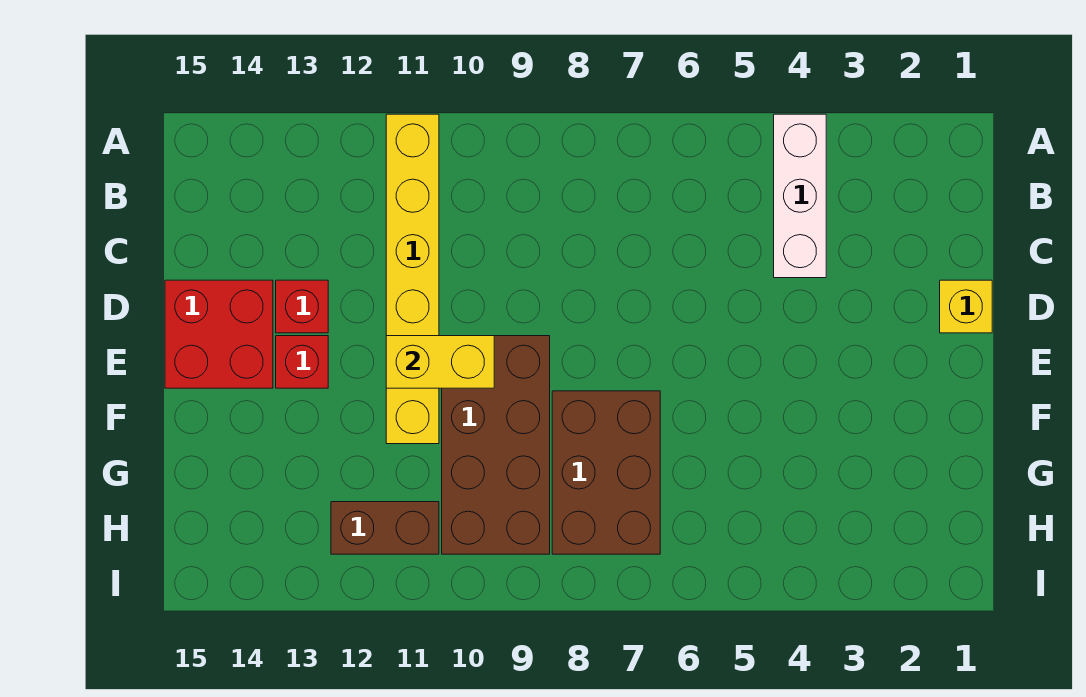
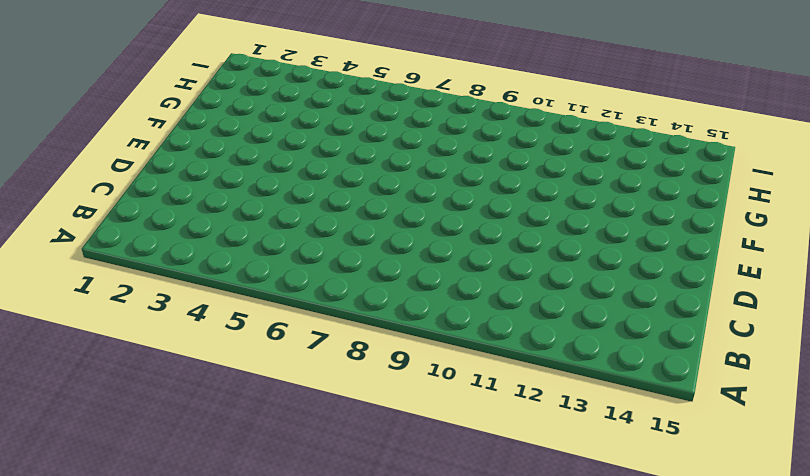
none -> white brick A4:C4 level 1
none -> yellow brick A11:F11 level 1

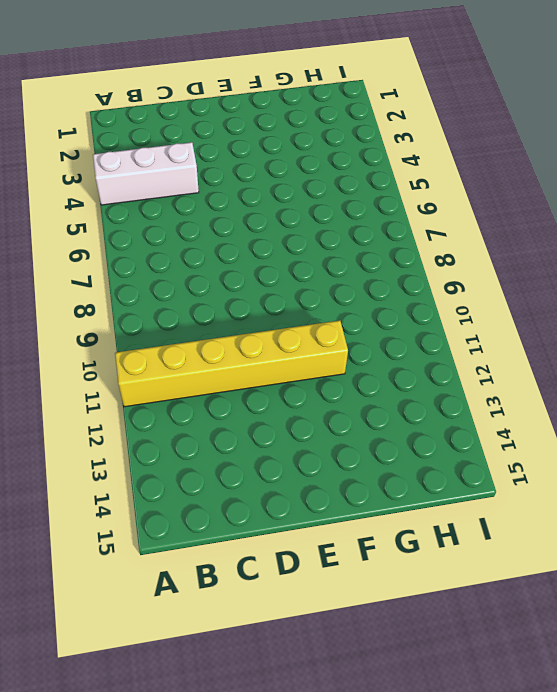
none -> yellow brick D1 level 1
none -> red brick D13 level 1

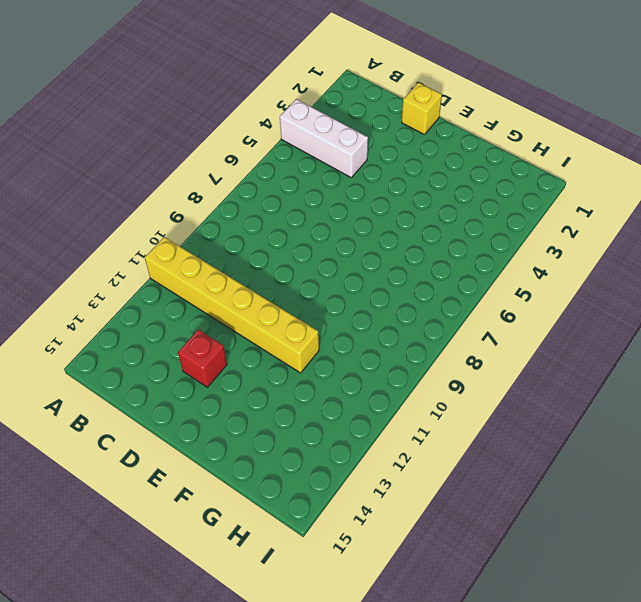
none -> red brick D14:E15 level 1
none -> brown brick E9:H10 level 1

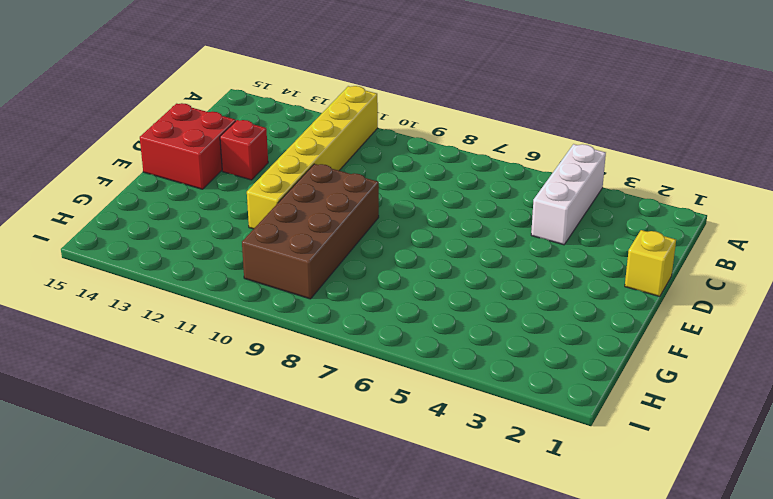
none -> red brick E13 level 1
none -> brown brick F7:H8 level 1

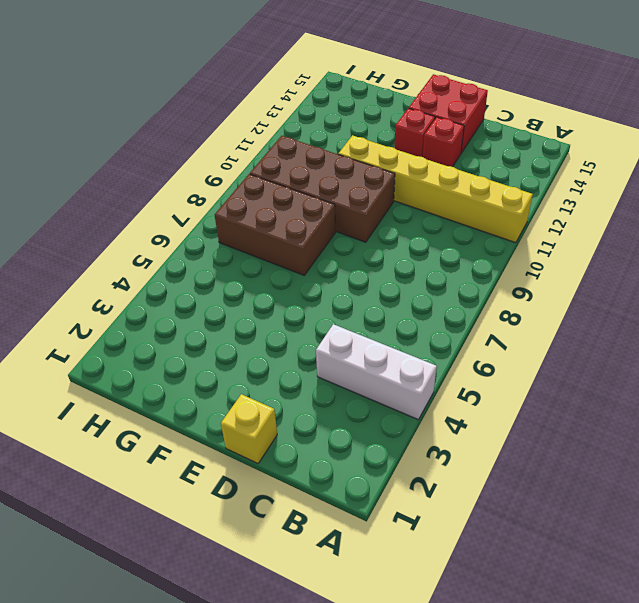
none -> brown brick H11:H12 level 1
none -> yellow brick E10:E11 level 2

